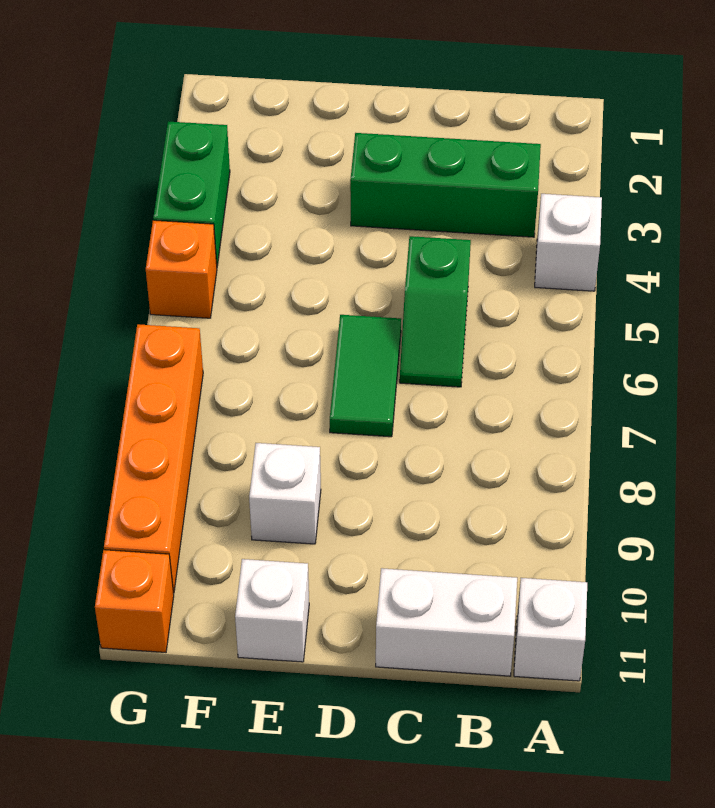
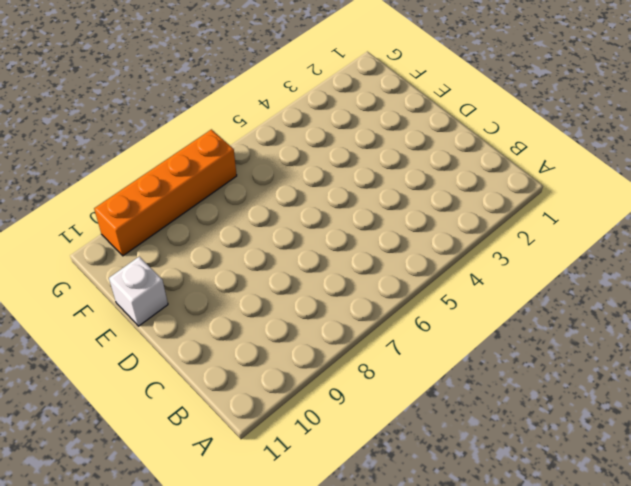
none -> white brick A4 level 1
none -> white brick A11 level 1
none -> green brick B3:D3 level 1

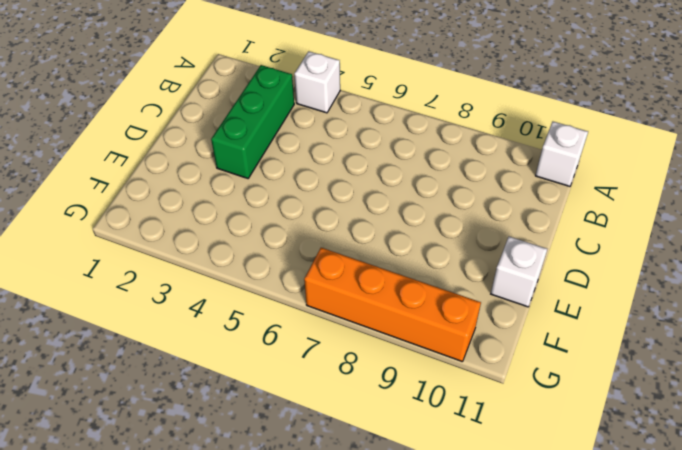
none -> white brick B11:C11 level 1
none -> green slope C5:C6 level 1 top 5
none -> green tile D6:D7 level 1

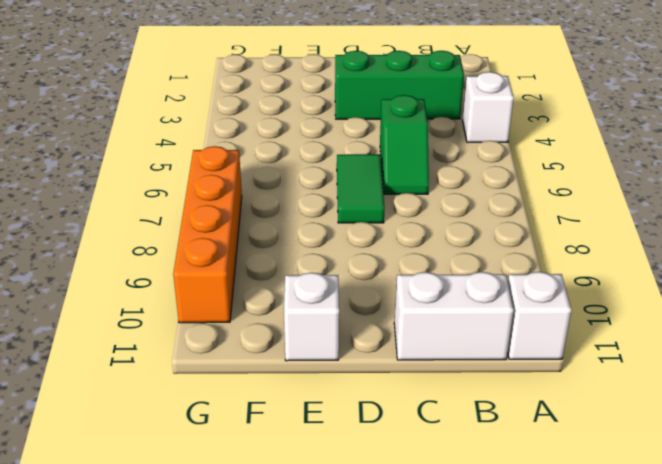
none -> white brick E9 level 1
none -> green brick G3:G4 level 1
none -> orange brick G5 level 1

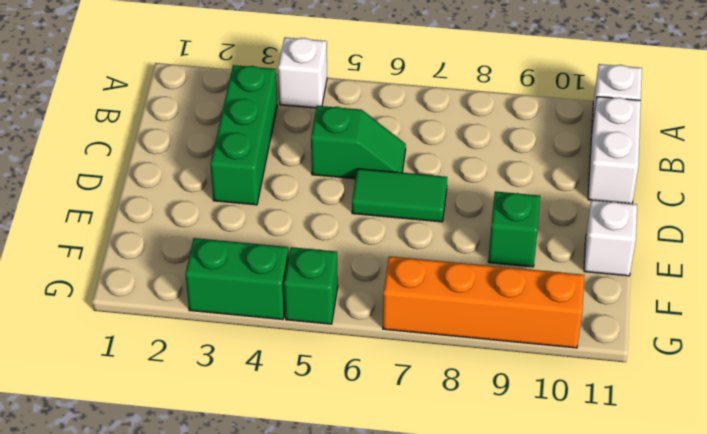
green brick E9 level 1 -> white brick E9 level 1
green brick G5 level 1 -> orange brick G5 level 1
none -> orange brick G11 level 1

